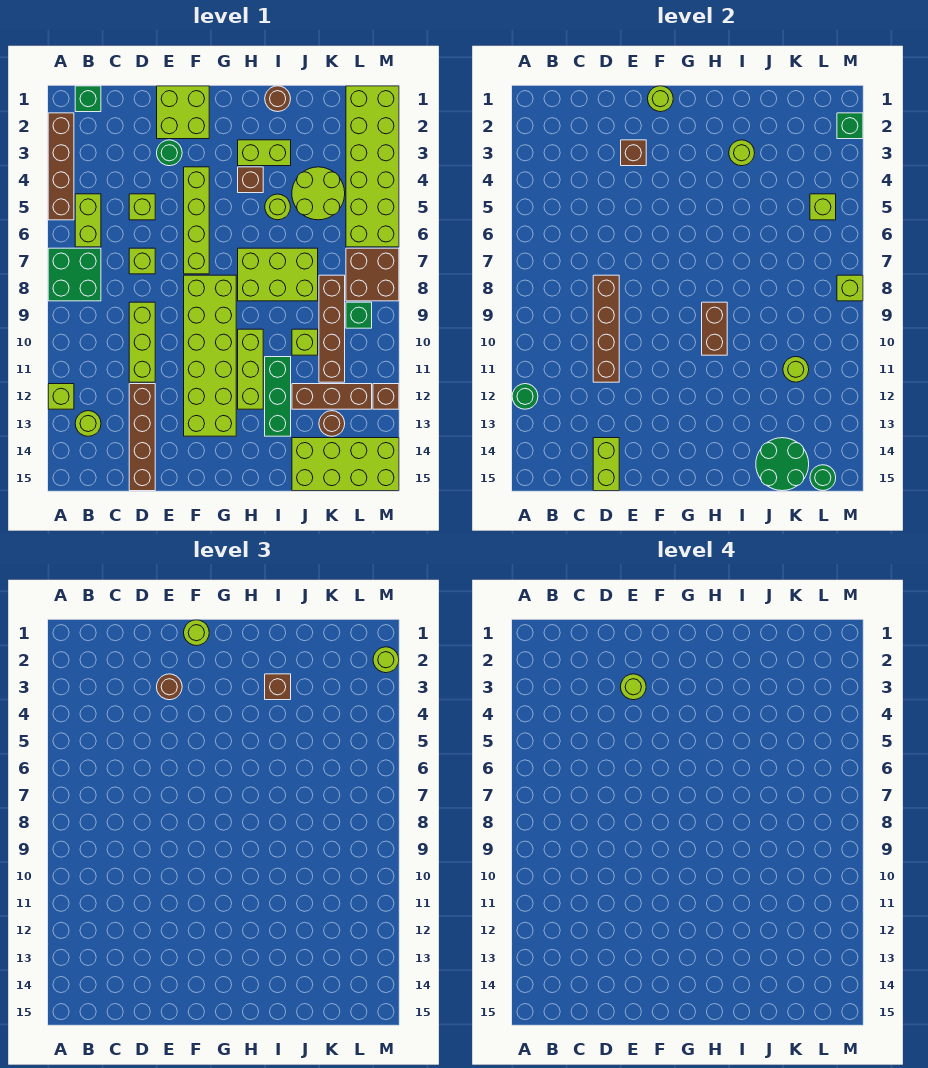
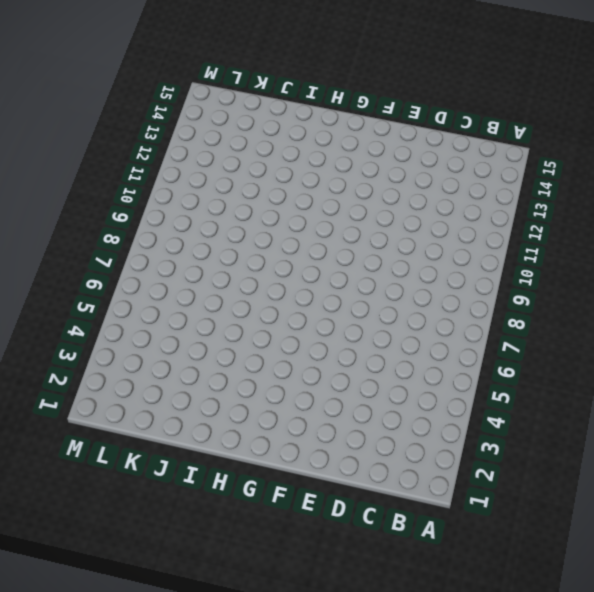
none -> brown brick A2:A5 level 1
none -> green brick A7:B8 level 1
none -> lime brick A12 level 1
none -> green brick B1 level 1

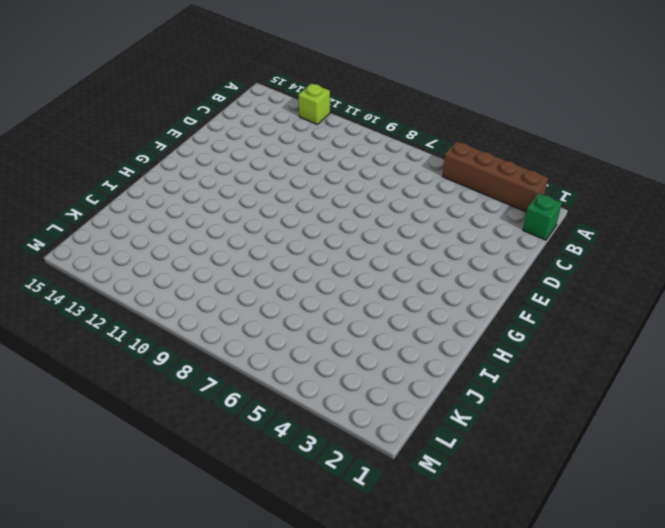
none -> green brick A7:B8 level 1
none -> lime brick B5:B6 level 1
none -> lime round brick B13 level 1
none -> lime brick D5 level 1

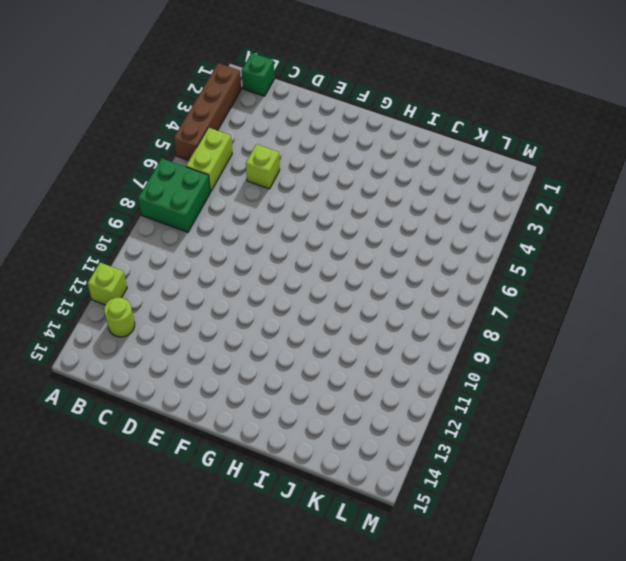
none -> lime brick D7 level 1
none -> lime brick D9:D11 level 1
none -> brown brick D12:D15 level 1
none -> lime brick E1:F2 level 1

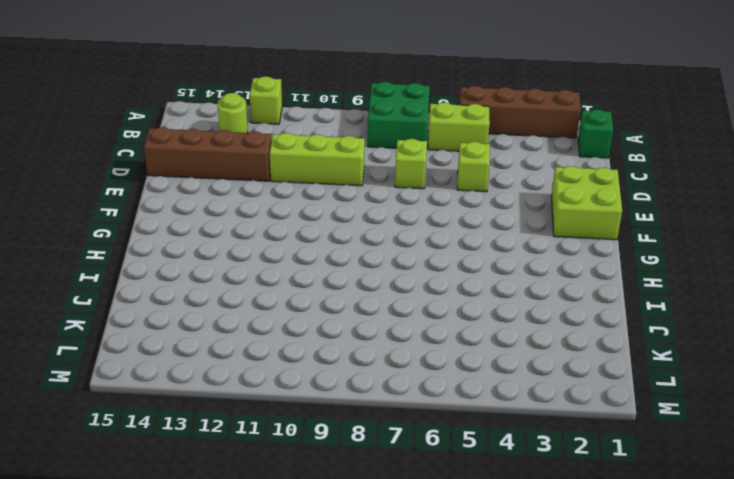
none -> green round brick E3 level 1
none -> lime brick F4:F7 level 1
none -> lime brick F8:G13 level 1
none -> lime brick H3:I3 level 1

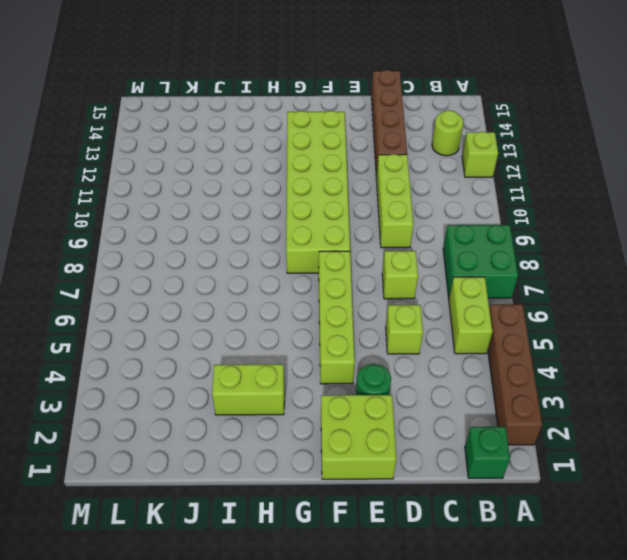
none -> brown brick H4 level 1
none -> lime brick H7:J8 level 1
none -> lime brick H10:H12 level 1
none -> brown round brick I1 level 1

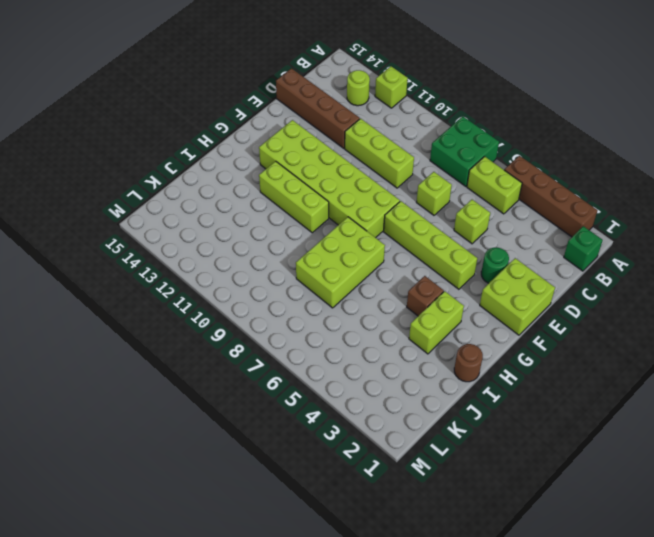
none -> lime round brick I5 level 1
none -> green brick I11:I13 level 1
none -> lime round brick J4:K5 level 1
none -> lime brick J10 level 1

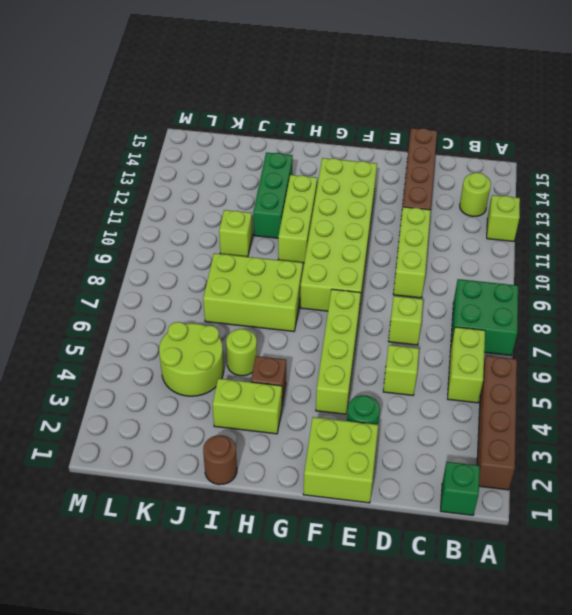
none -> brown brick J12:L12 level 1
none -> lime brick J14:M15 level 1
none -> brown brick K8:K11 level 1
none -> brown round brick K13 level 1

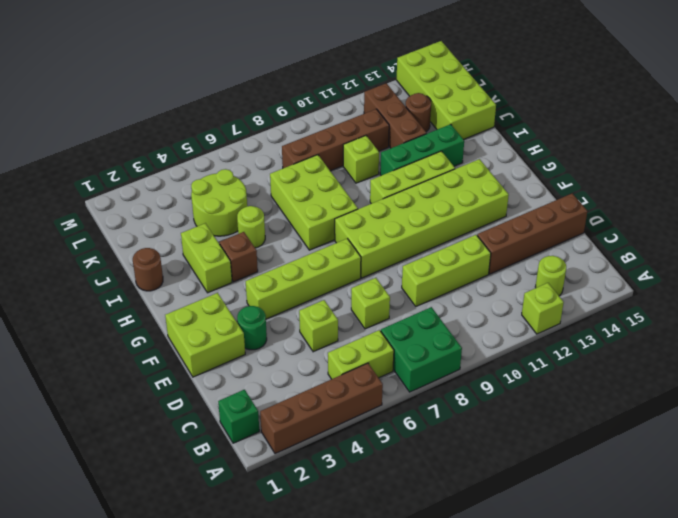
none -> lime brick L1:M6 level 1
none -> brown brick L7:M8 level 1
none -> green brick L9 level 1
none -> brown brick M12 level 1

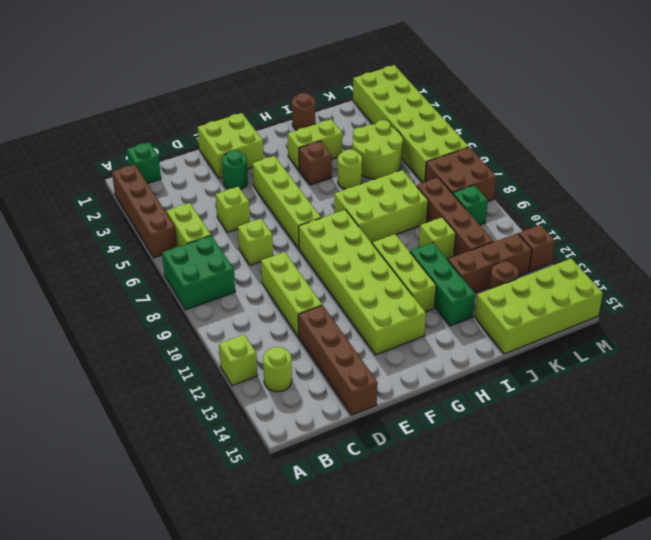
none -> green round brick A12 level 2
none -> brown brick D8:D11 level 2
none -> lime brick D14:D15 level 2
none -> brown brick E3 level 2

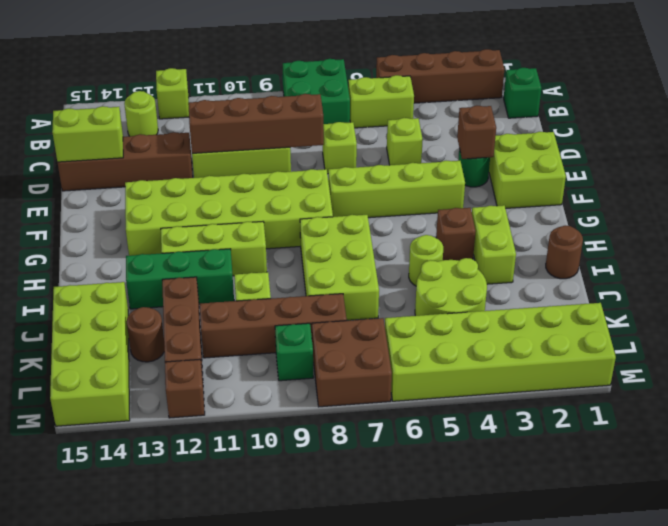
none -> green round brick A12 level 2
none -> lime round brick F1 level 2
none -> brown brick H9:H10 level 2
none -> lime round brick I3 level 2

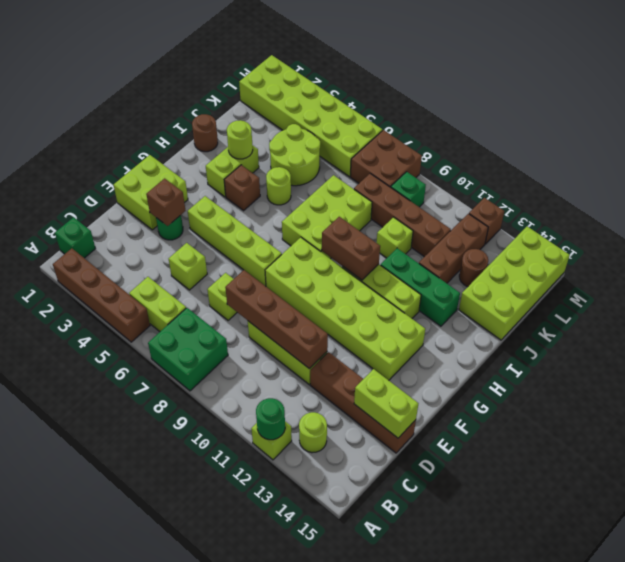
none -> lime round brick F1 level 2
none -> green round brick J14:K15 level 2
none -> lime round brick K11 level 2
none -> lime brick L5 level 2

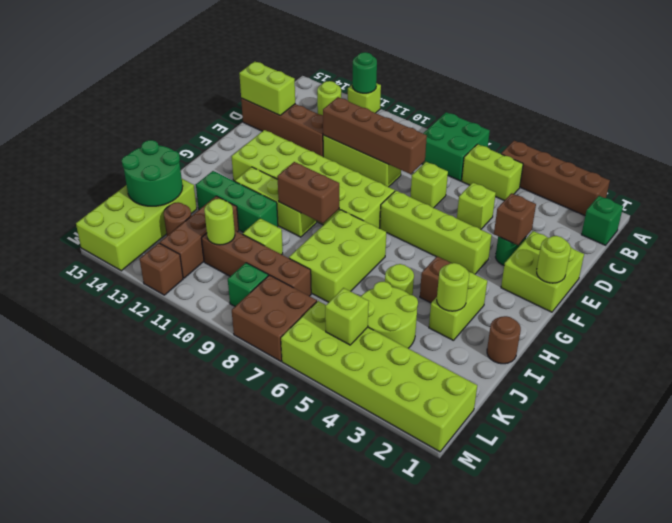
none -> green round brick L15 level 2
none -> green brick M2 level 2
none -> lime brick M8 level 2
none -> brown round brick E3 level 3

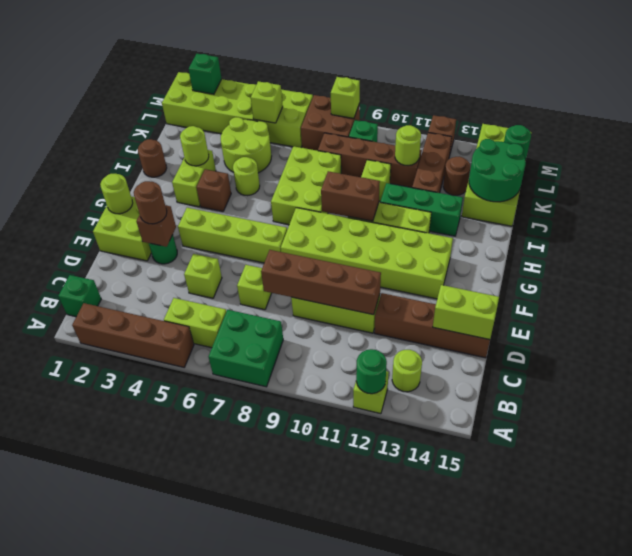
none -> lime round brick F1 level 3
none -> brown brick I3 level 3
none -> lime round brick M2 level 3
none -> lime round brick E3 level 4

